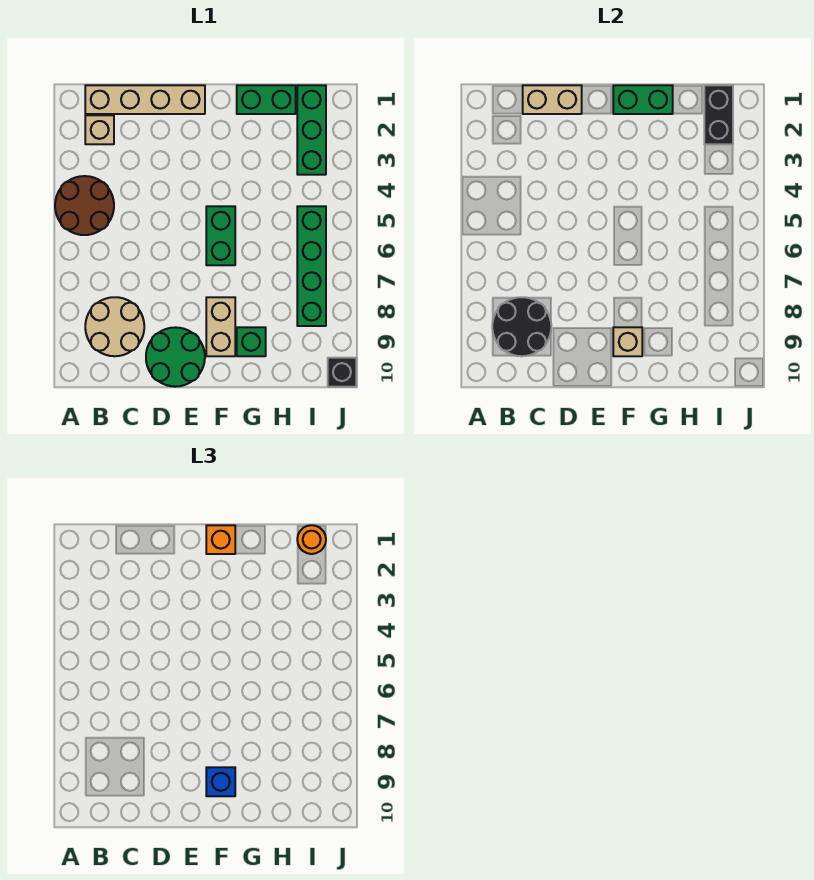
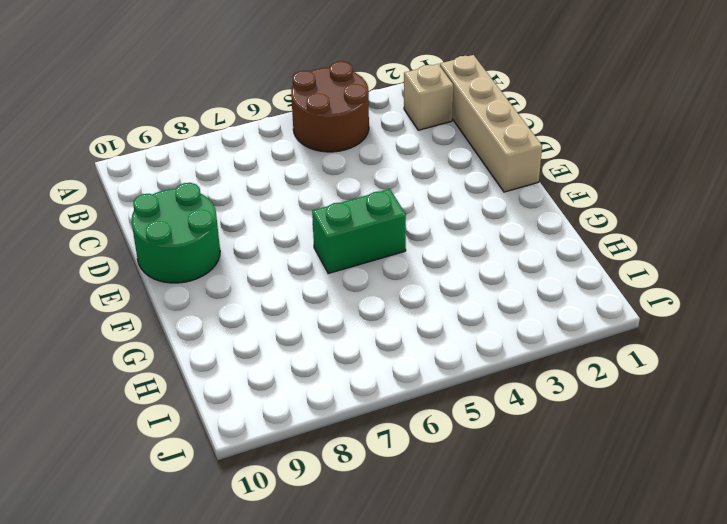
none -> tan round brick B8:C9 level 1
none -> tan brick F8:F9 level 1
none -> green brick G1:H1 level 1

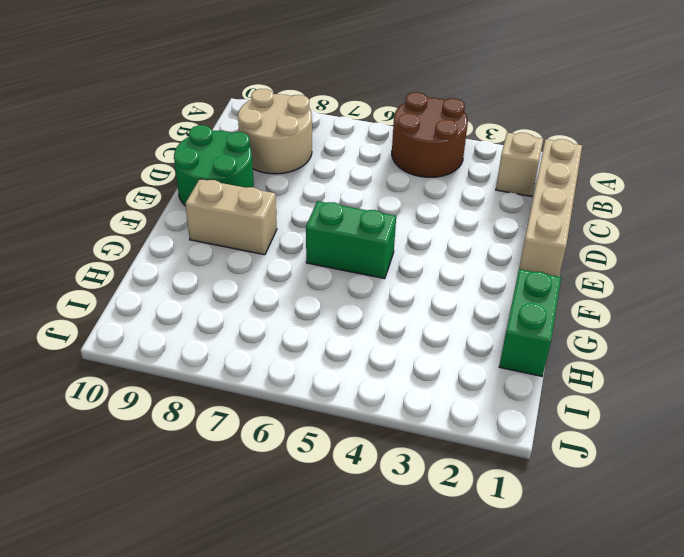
none -> green brick G9 level 1
none -> green brick I1:I3 level 1
none -> green brick I5:I8 level 1

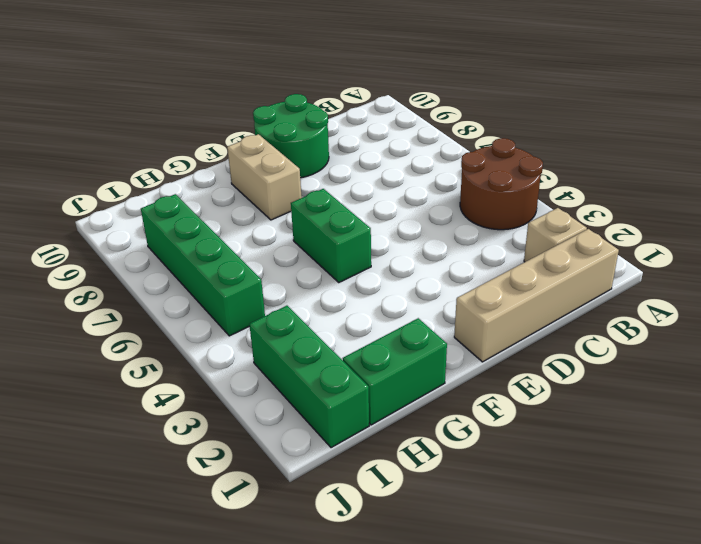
none -> tan round brick B8:C9 level 1
none -> green brick G9 level 1
none -> black brick J10 level 1

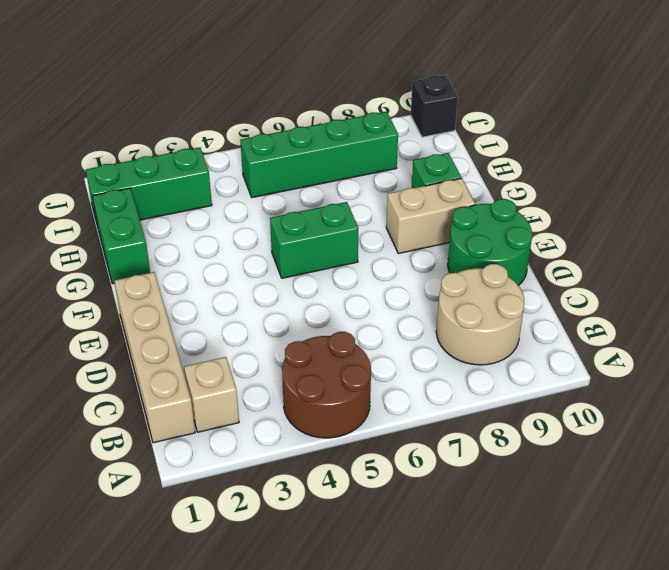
none -> black round brick B8:C9 level 2
none -> tan brick C1:D1 level 2
none -> green brick F1:G1 level 2

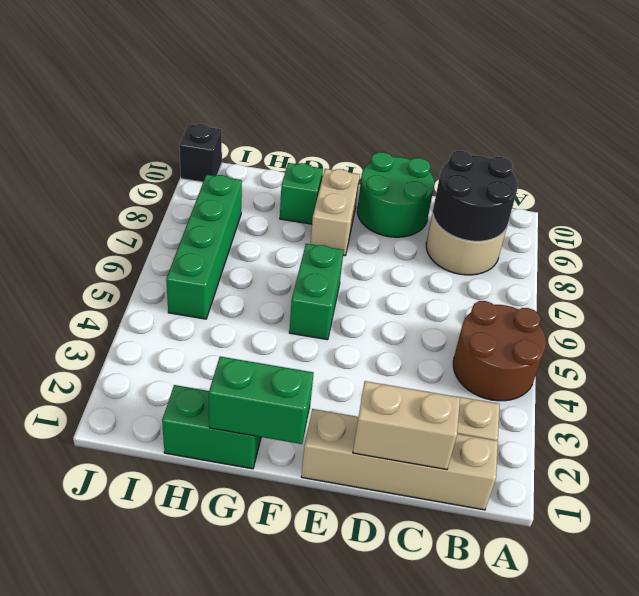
none -> green brick I1:I3 level 1
none -> tan brick F9 level 2
none -> black brick I1:I2 level 2

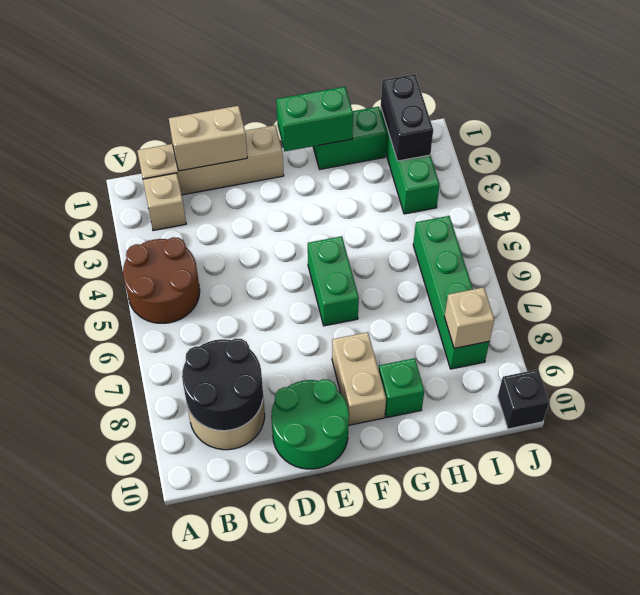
tan brick I8 level 2 -> tan brick F9 level 2
none -> orange brick F1 level 3
none -> blue brick F9 level 3
none -> orange round brick I1 level 3

